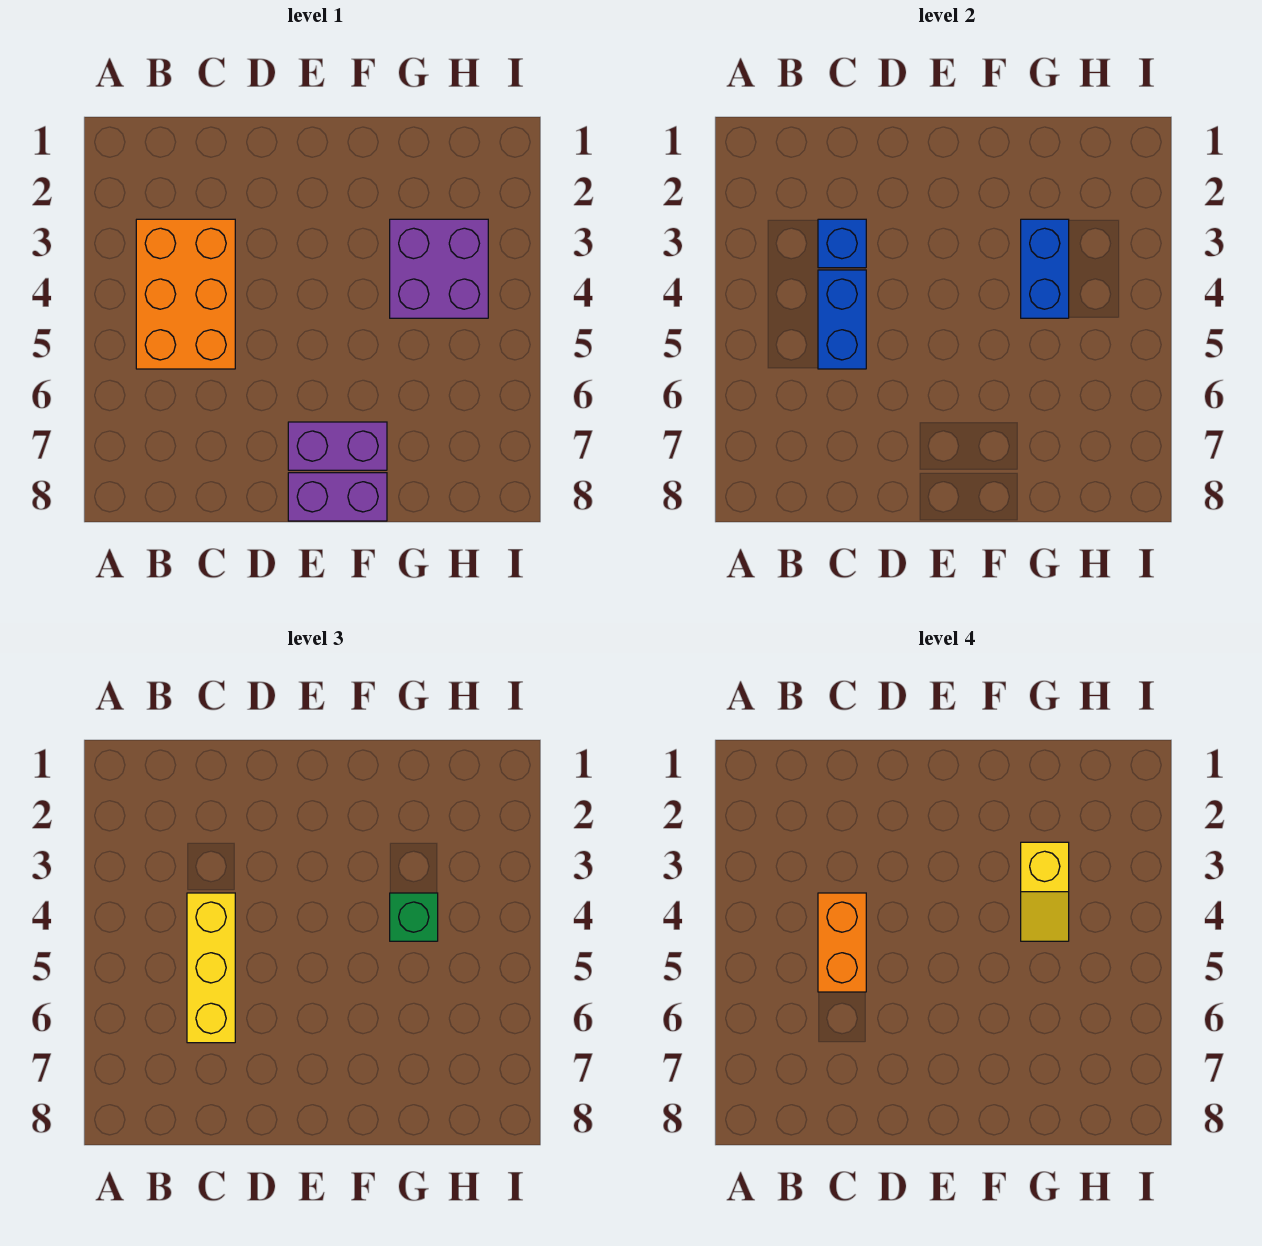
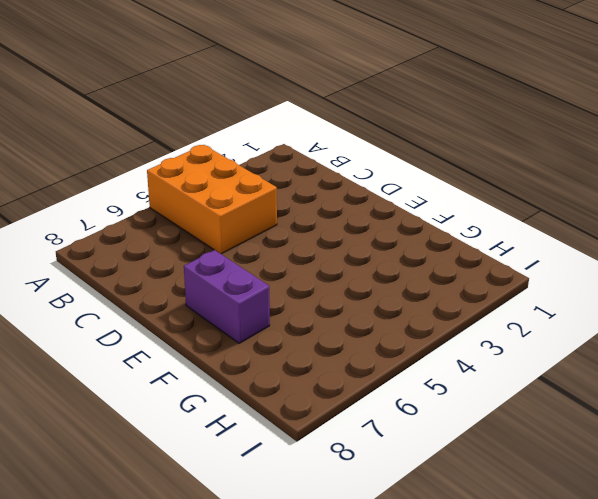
orange brick A4:C5 level 1 -> orange brick B3:C5 level 1
none -> purple brick E8:F8 level 1
none -> purple brick G3:H4 level 1

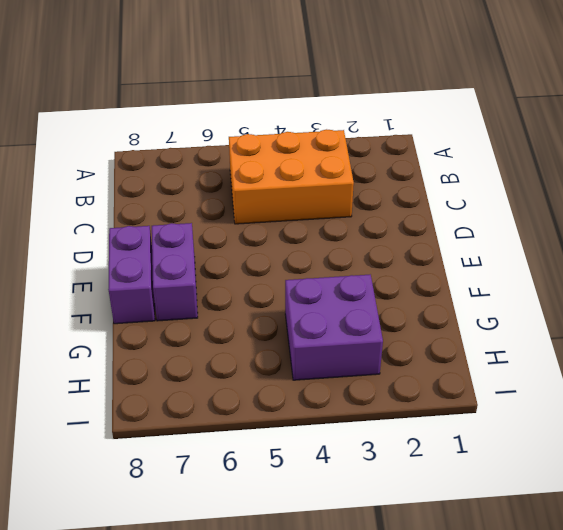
none -> blue brick C3 level 2
none -> blue brick C4:C5 level 2

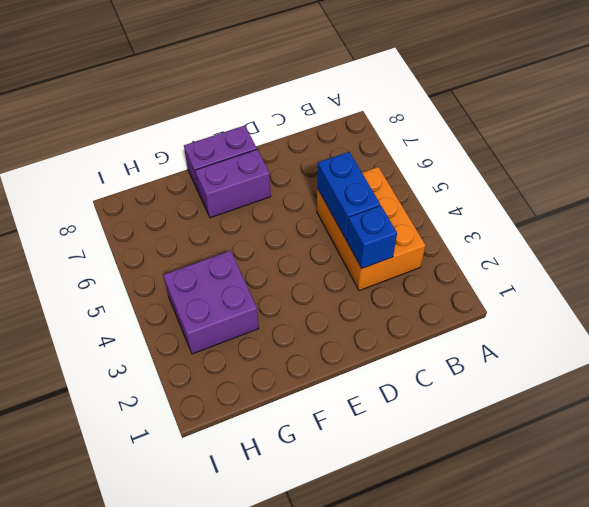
none -> blue brick G3:G4 level 2
none -> yellow brick C4:C6 level 3

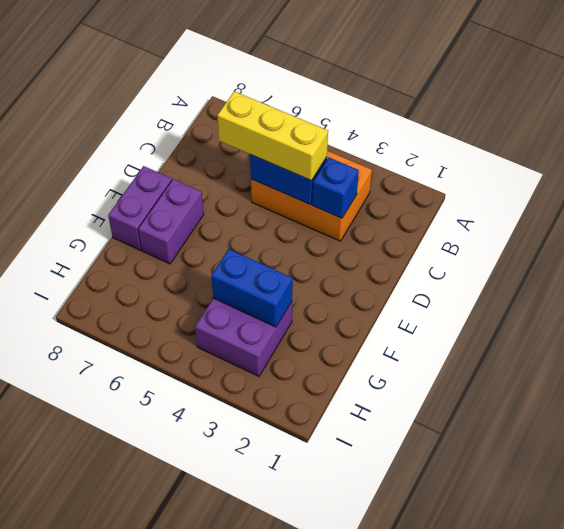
none -> green brick G4 level 3
none -> orange brick C4:C5 level 4

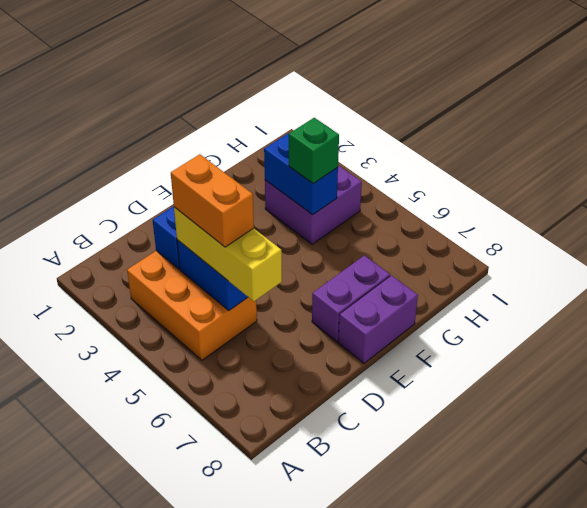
none -> yellow slope G3:G4 level 4 top 3

